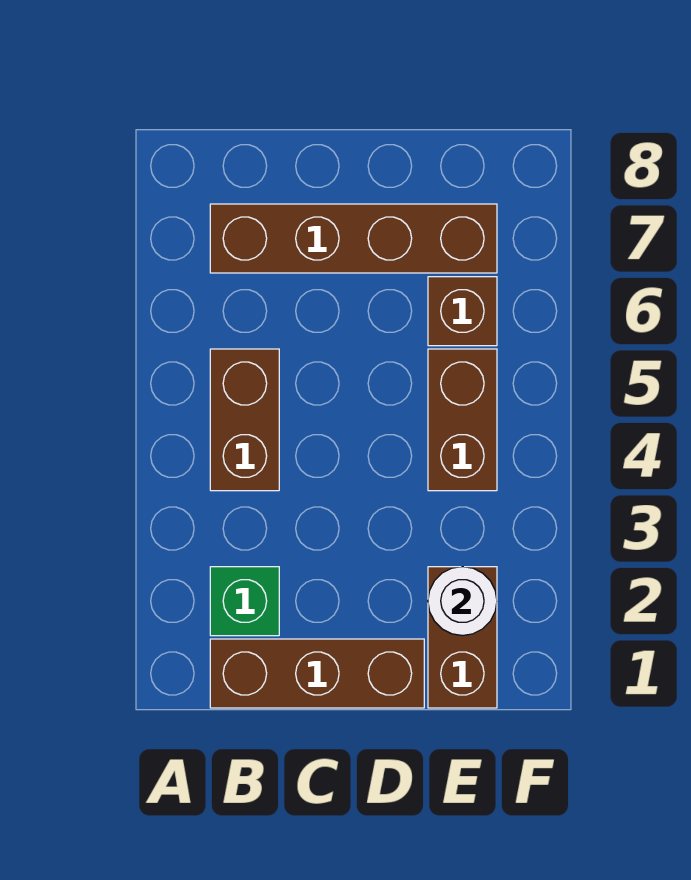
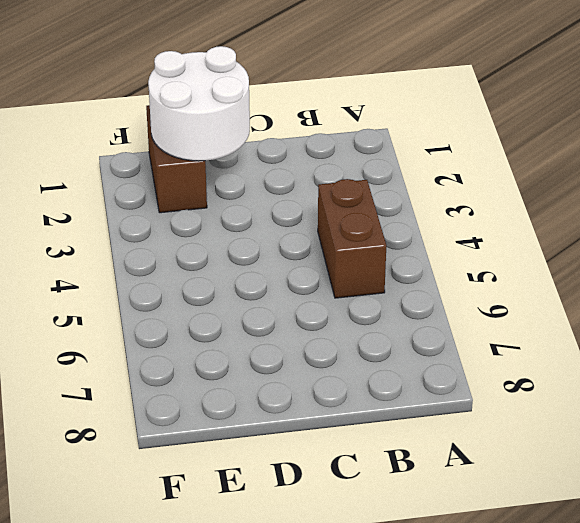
white round brick D1:E2 level 2 -> white round brick E2 level 2
none -> brown brick B1:D1 level 1
none -> green brick B2 level 1

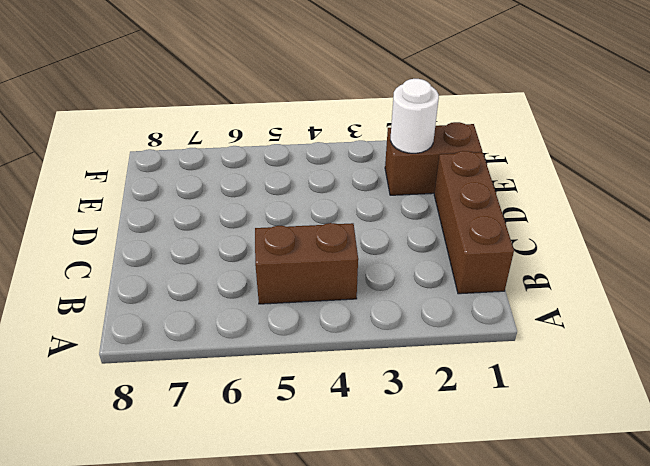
none -> green brick B2 level 1
none -> brown brick B7:E7 level 1

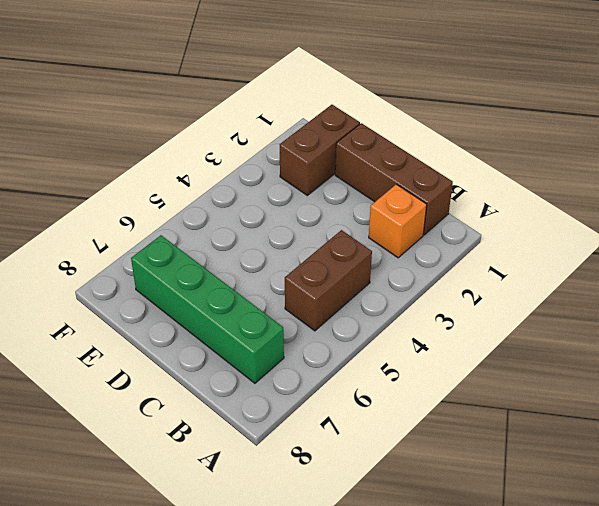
orange brick B2 level 1 -> green brick B2 level 1
green brick B7:E7 level 1 -> brown brick B7:E7 level 1
none -> brown brick E4:E5 level 1
none -> brown brick E6 level 1

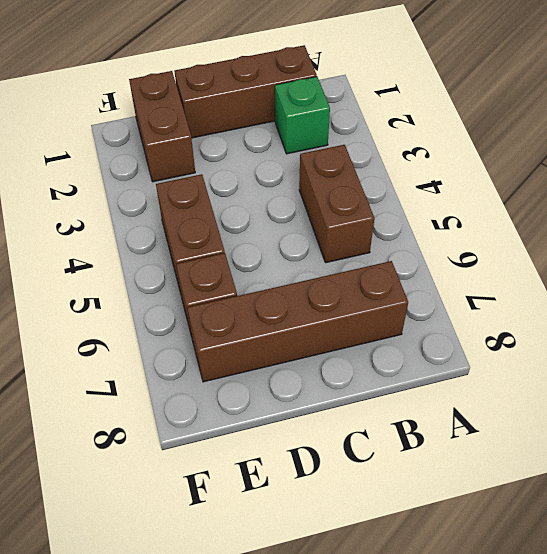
none -> white round brick E2 level 2

